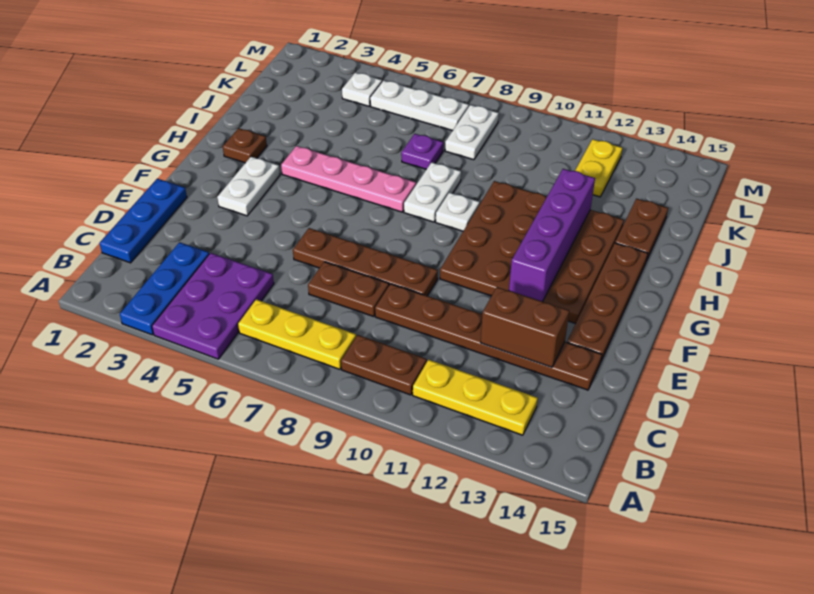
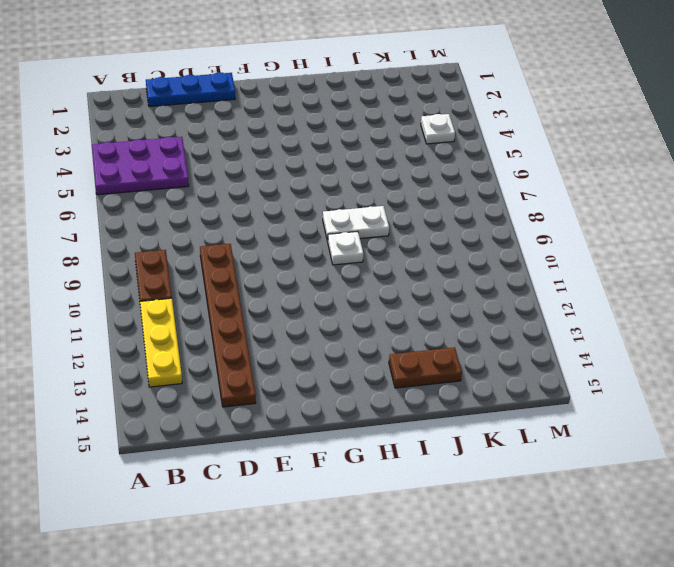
none -> blue plate A3:C3 level 1
none -> yellow plate B6:B8 level 1
none -> brown plate D7:D8 level 1

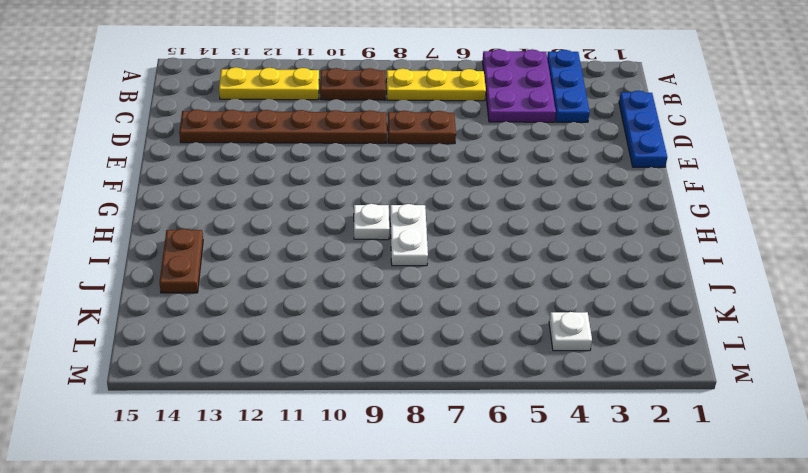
none -> brown plate E6:E9 level 1
none -> brown plate E14:H14 level 1
none -> white plate F3:G3 level 1

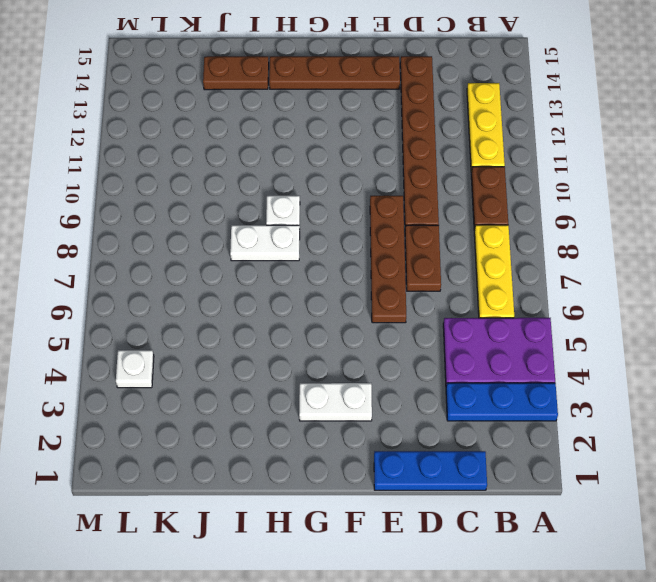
none -> brown plate F10:I13 level 1
none -> brown plate H2 level 1
none -> pink plate H4:H7 level 1

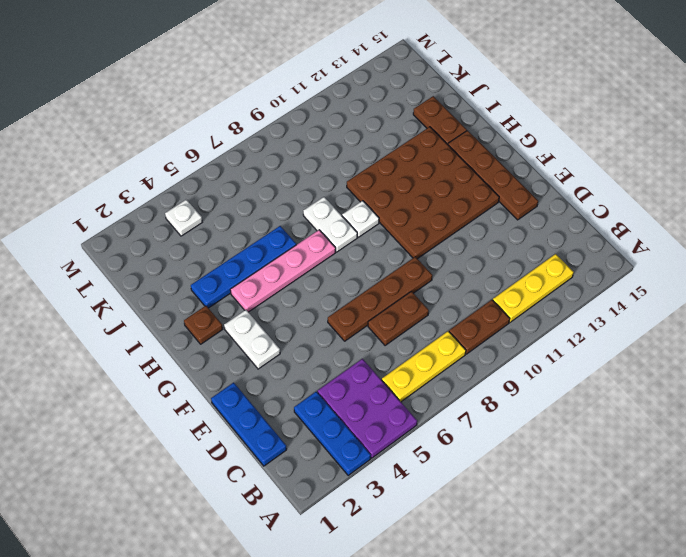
blue plate I3:I6 level 1 -> none
none -> brown plate D9:D14 level 1
none -> purple plate J7 level 1
none -> white plate K8:L8 level 1

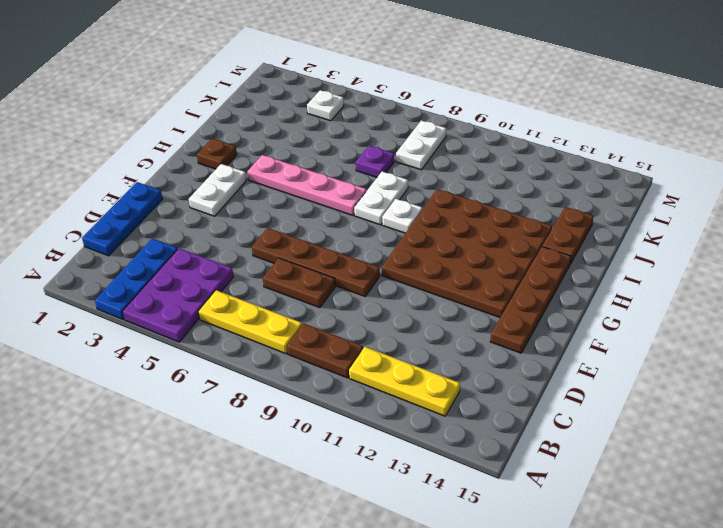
none -> brown plate D9:D14 level 1
none -> yellow plate K12:L12 level 1
none -> white plate L5:L7 level 1

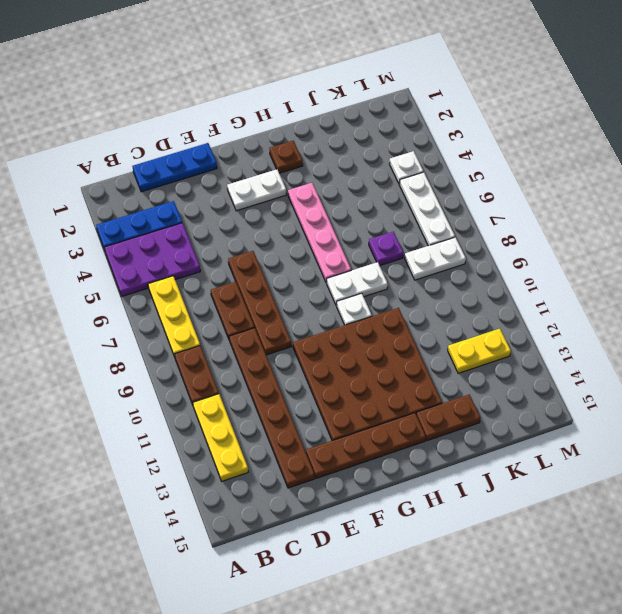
none -> brown brick D12:D13 level 2
none -> purple brick F12:I12 level 2

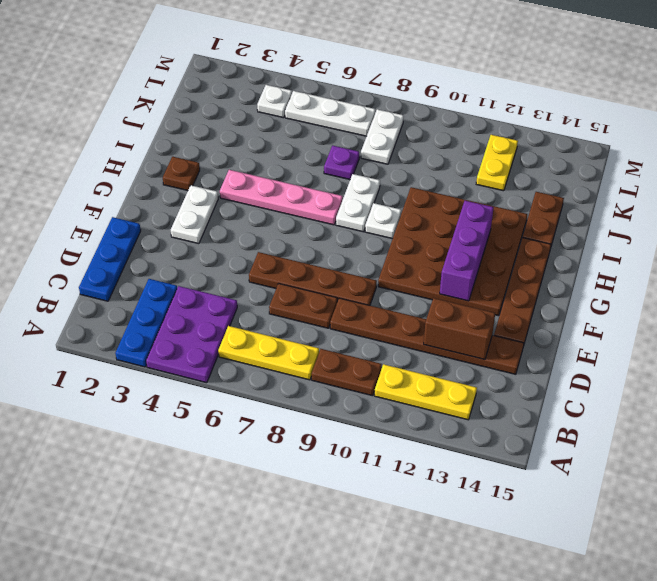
purple brick F12:H12 level 2 -> purple brick F12:I12 level 2

